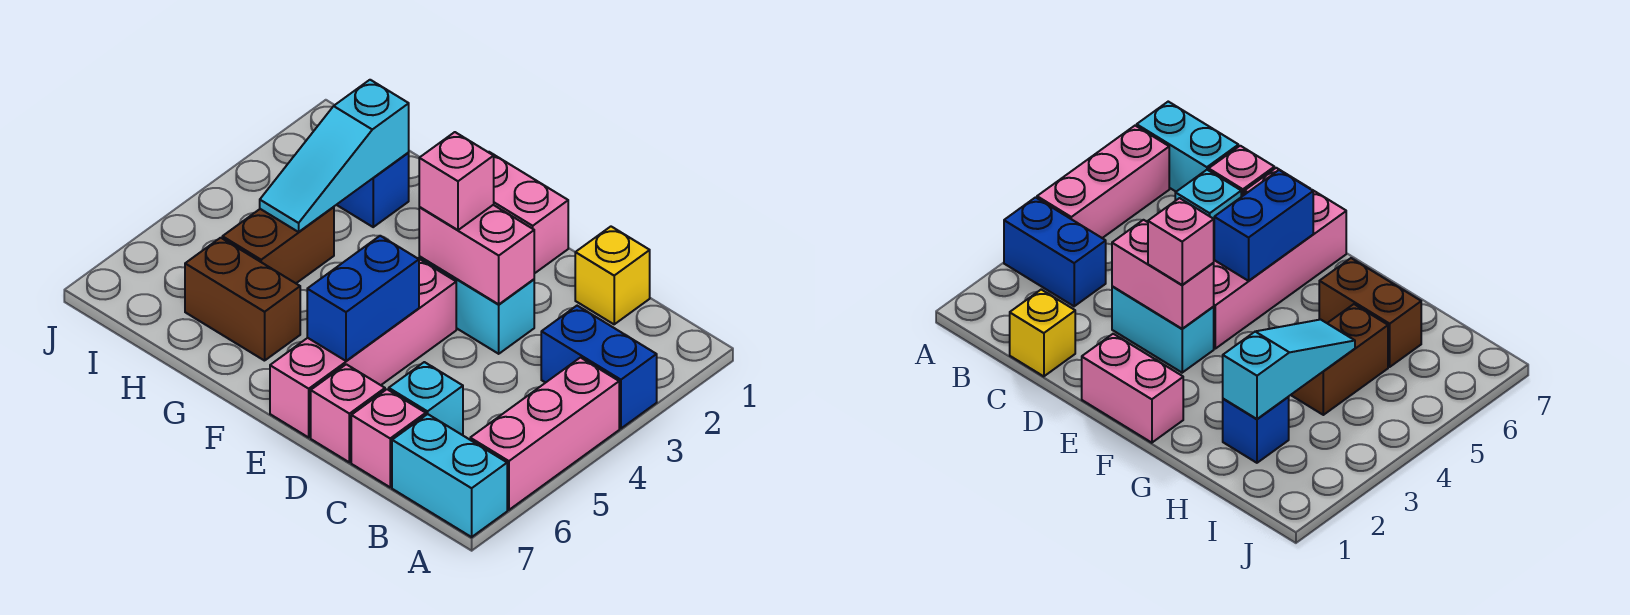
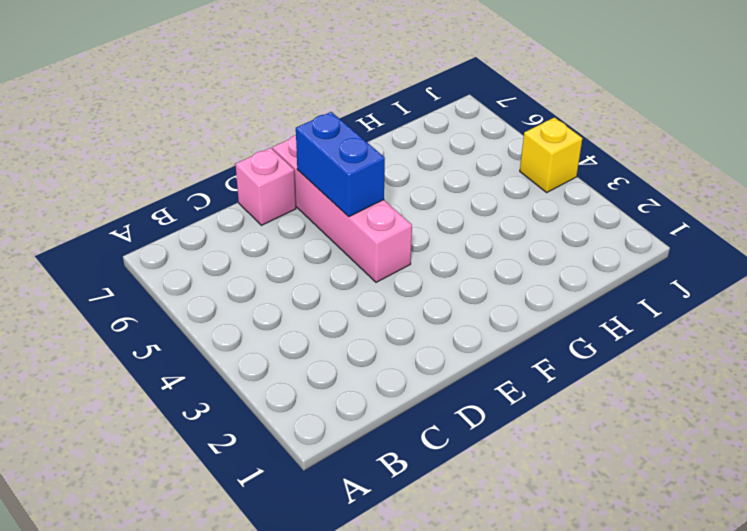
yellow brick J4 level 1 -> yellow brick C1 level 1
none -> blue brick A3:B3 level 1
none -> pink brick A4:A6 level 1
none -> cyan brick A7:B7 level 1

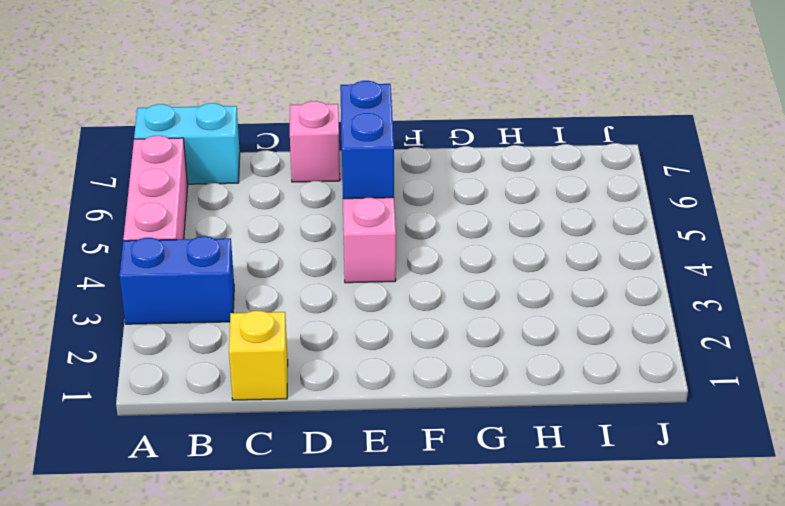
none -> cyan brick C6 level 1
none -> pink brick C7 level 1
none -> cyan brick D3:E3 level 1

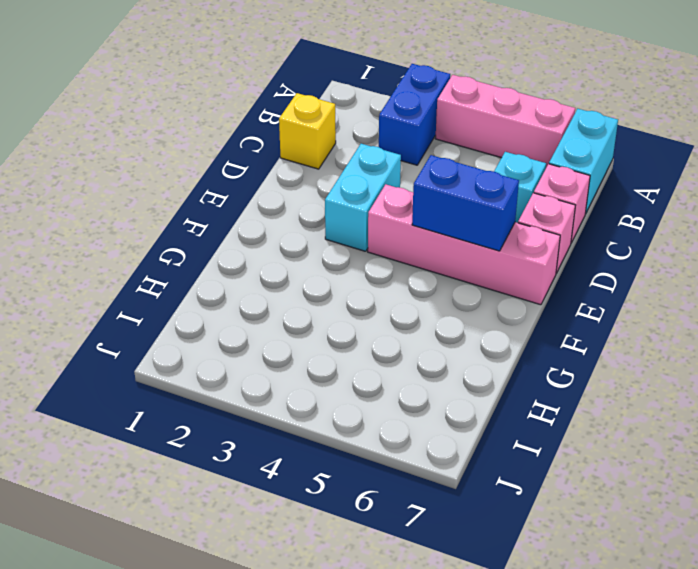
none -> pink brick E1:F1 level 1
none -> brown brick G6:H6 level 1
none -> blue brick H2 level 1

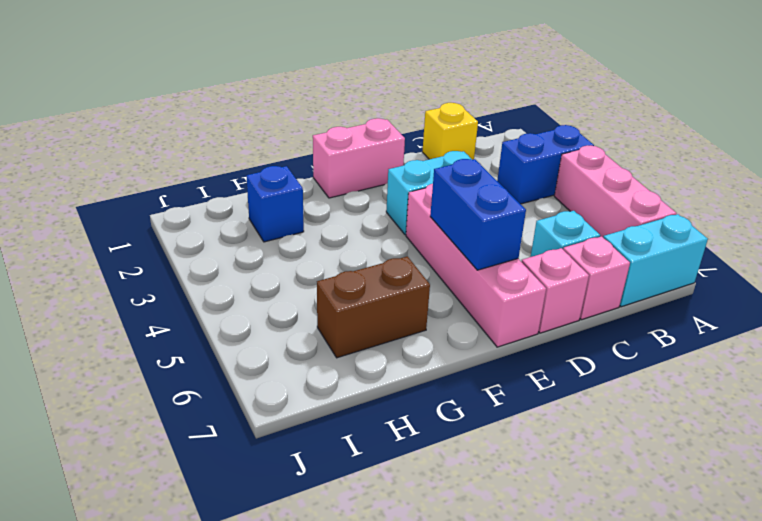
none -> brown brick H4:H5 level 1
none -> pink brick D3:E3 level 2
none -> cyan slope H2:H4 level 2 top 2

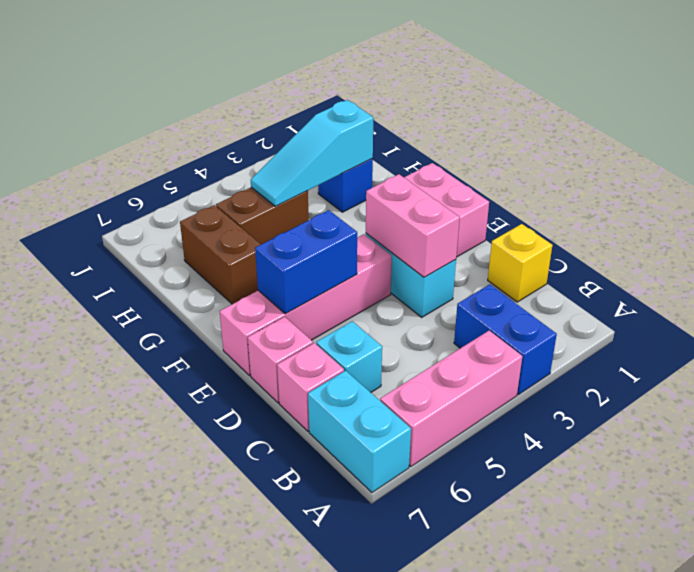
none -> pink brick E3 level 3

